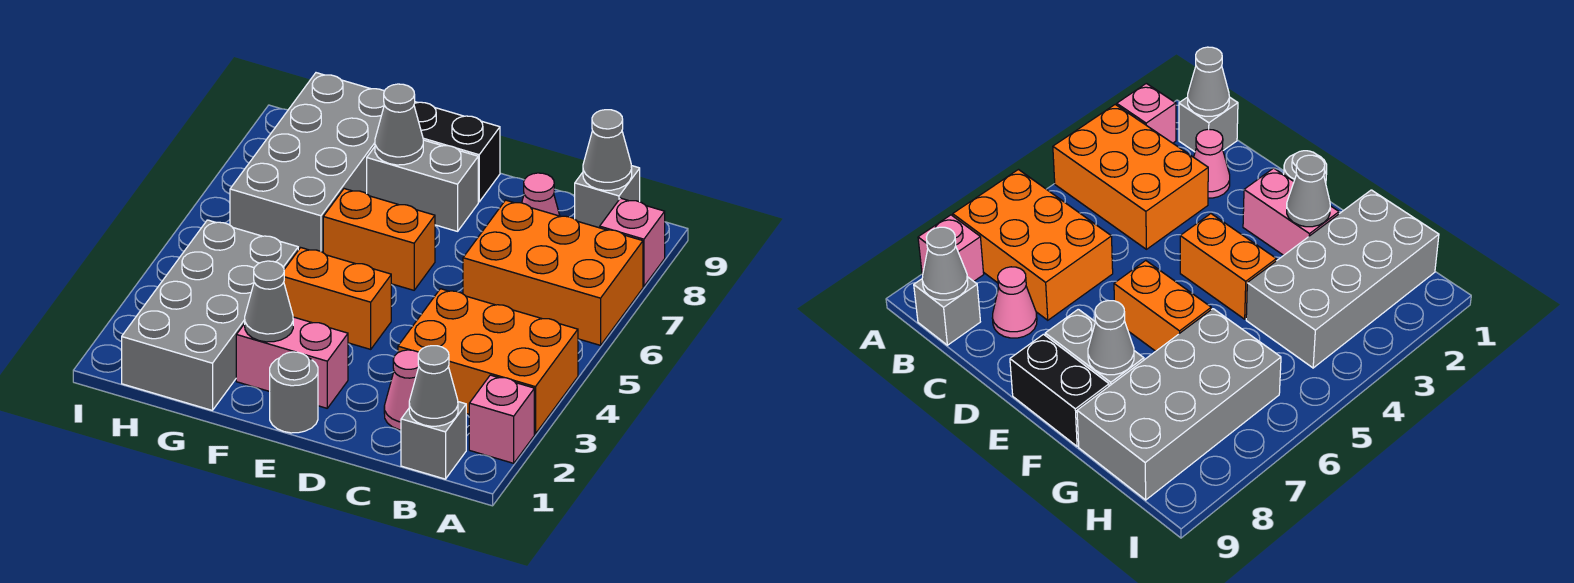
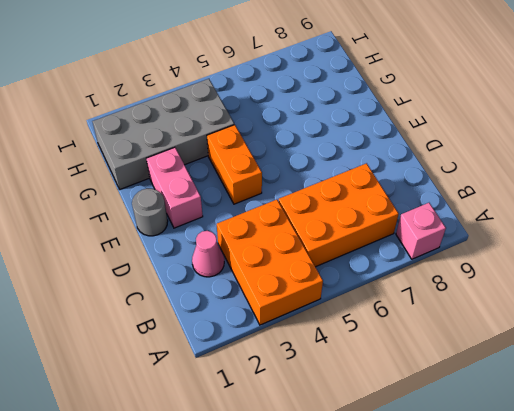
orange brick B5:C7 level 1 -> orange brick A6:C7 level 1
none -> pink brick A2 level 1
none -> grey brick B1 level 1
none -> grey brick B9 level 1

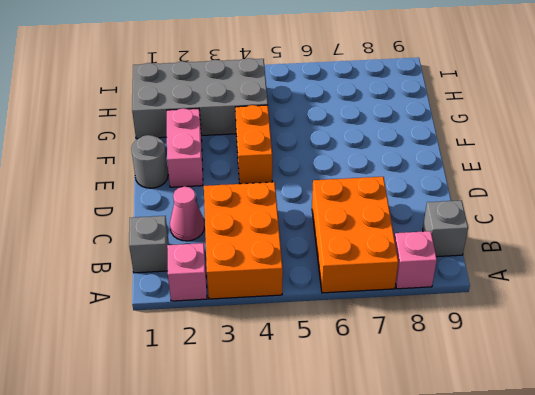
none -> pink cone C8 level 1
none -> orange brick E6:F6 level 1
none -> grey brick E8:F8 level 1

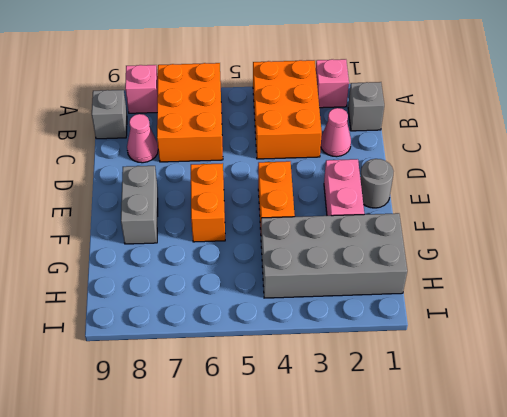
none -> black brick E9:F9 level 1
none -> grey brick G6:H9 level 1
none -> grey cone B1 level 2

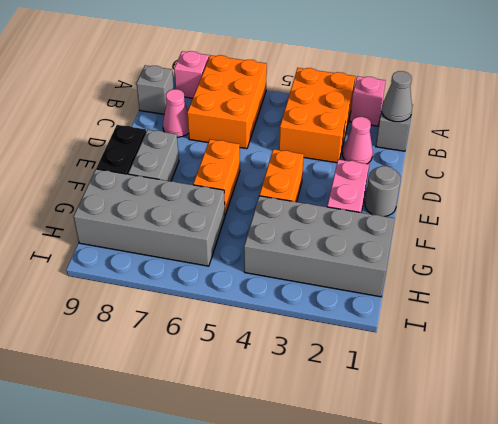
none -> grey cone B9 level 2
none -> grey cone F2 level 2
none -> grey cone F8 level 2

